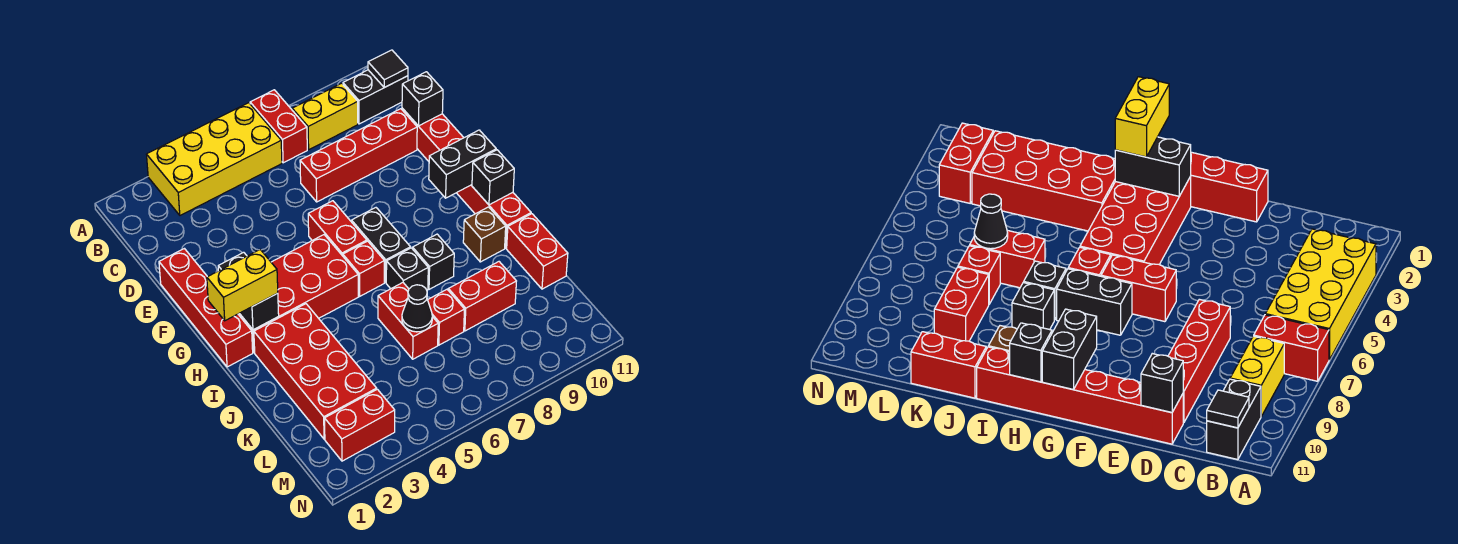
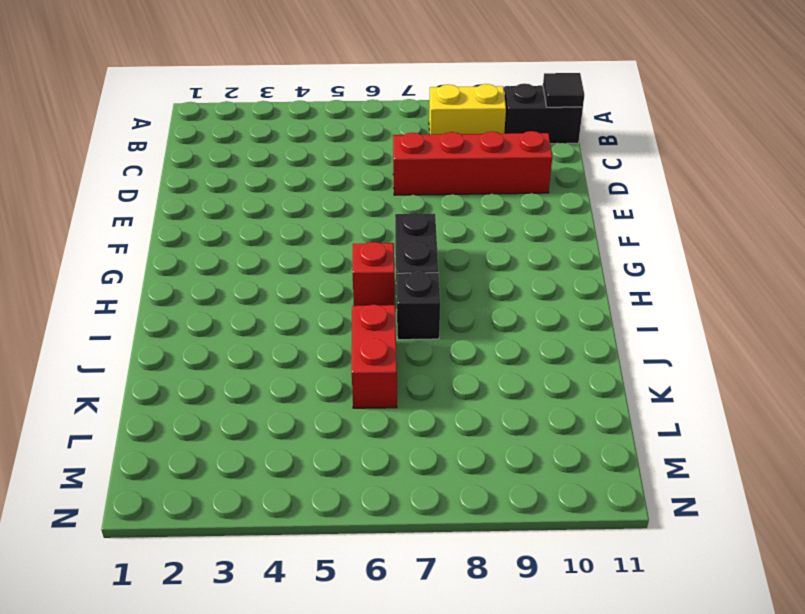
none -> yellow brick A3:B6 level 1
none -> red brick A7:B7 level 1
none -> red brick D11:I11 level 1

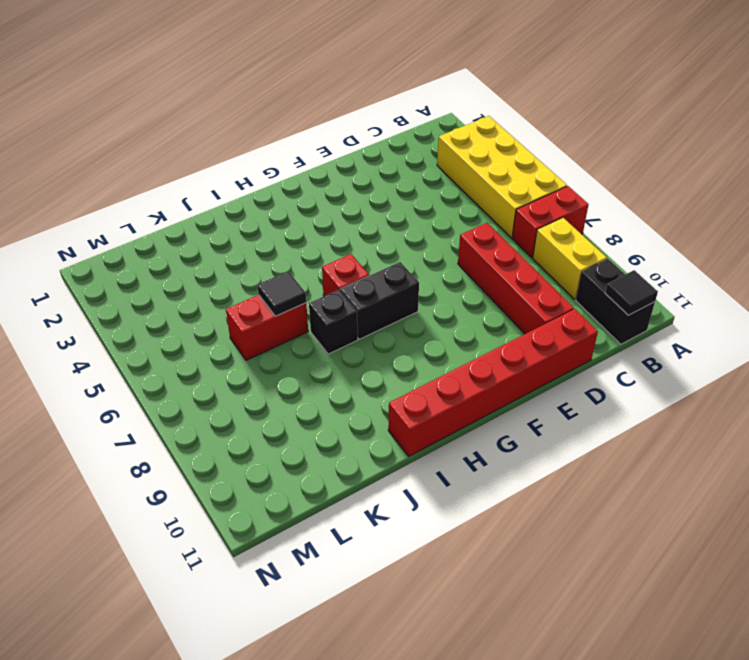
black tile J6 level 2 -> none
none -> red brick E1:H1 level 1
none -> red brick F6:G6 level 1
none -> red brick G2:H5 level 1

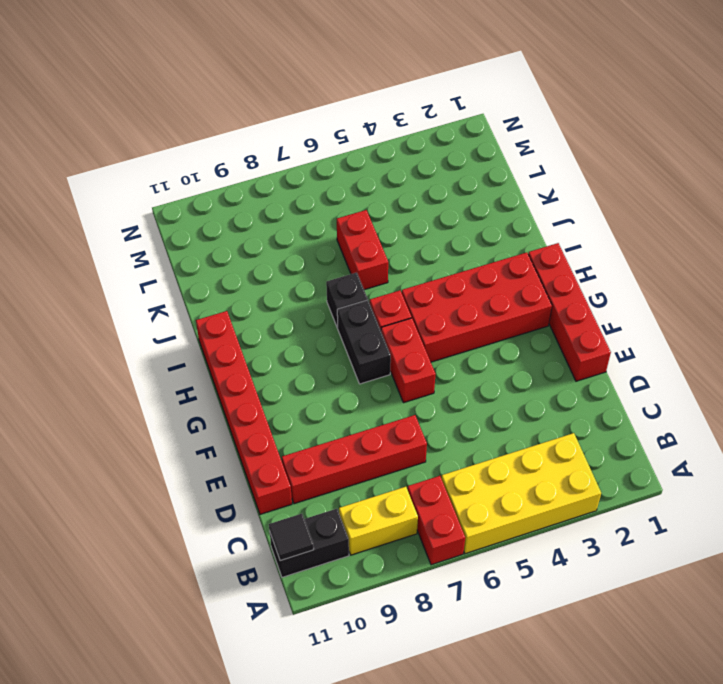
none -> red brick I2:L3 level 1
none -> black brick I8 level 1
none -> brown brick I10 level 1

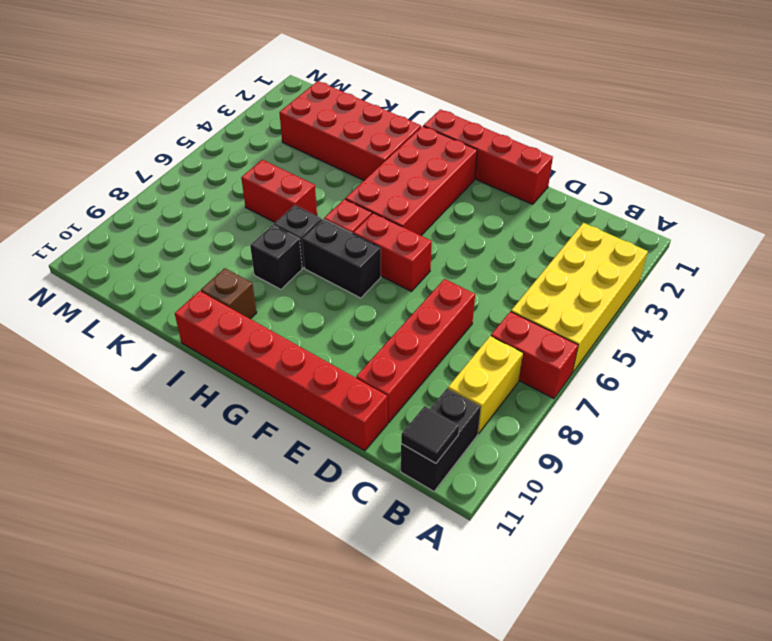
none -> red brick J11:K11 level 1
none -> red brick K7 level 1
none -> red brick K8:K9 level 1

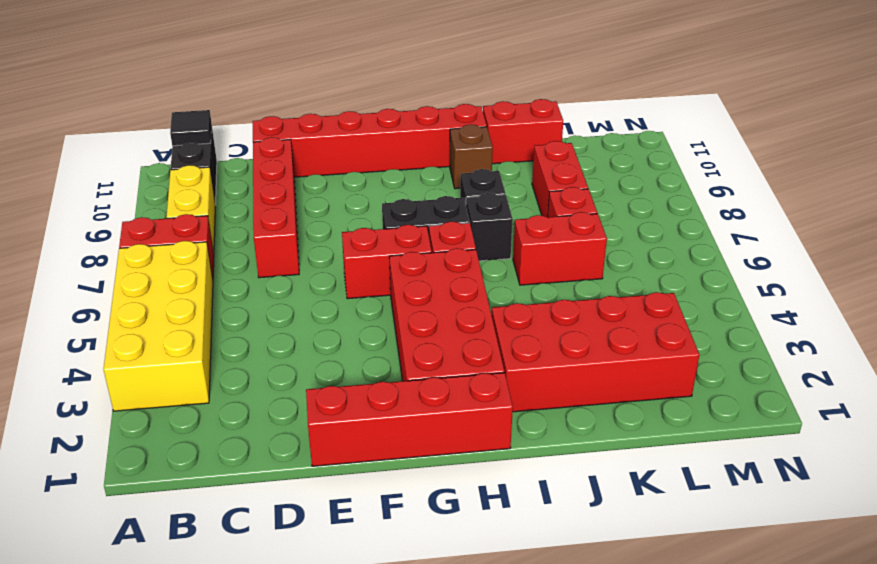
none -> red brick M2:M3 level 1
none -> black brick D11 level 2
none -> black brick G2:H2 level 2

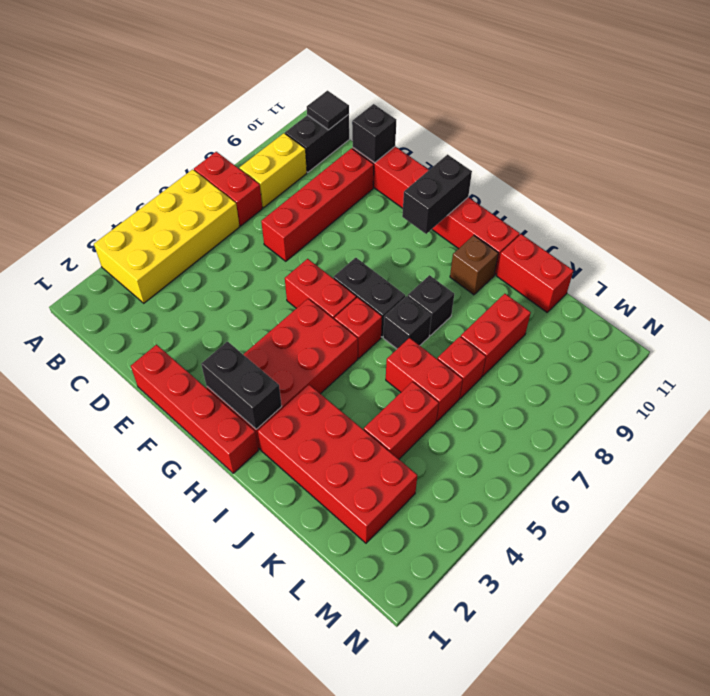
red brick K4:K5 level 1 -> red brick M2:M3 level 1
none -> black brick H11 level 2
none -> black cone K6 level 2
none -> yellow brick H1:H2 level 3

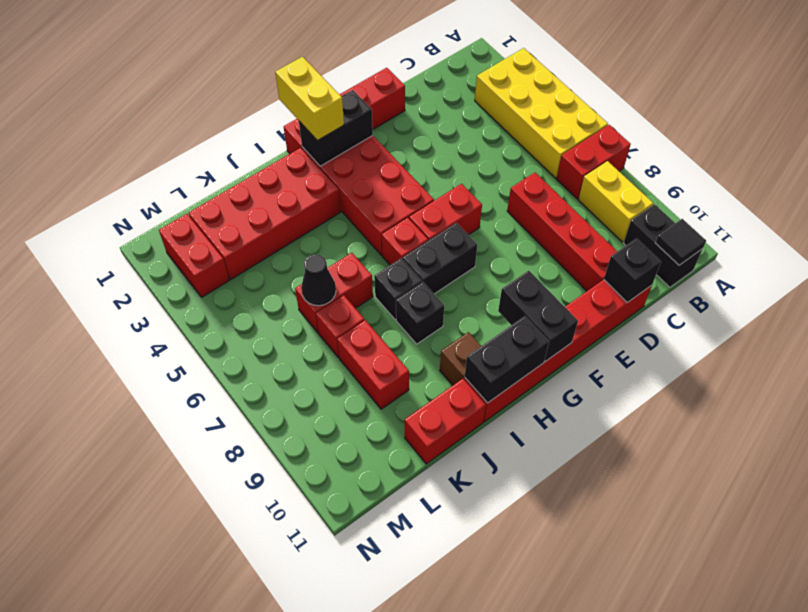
black brick H11:I11 level 2 -> black brick H11 level 2

